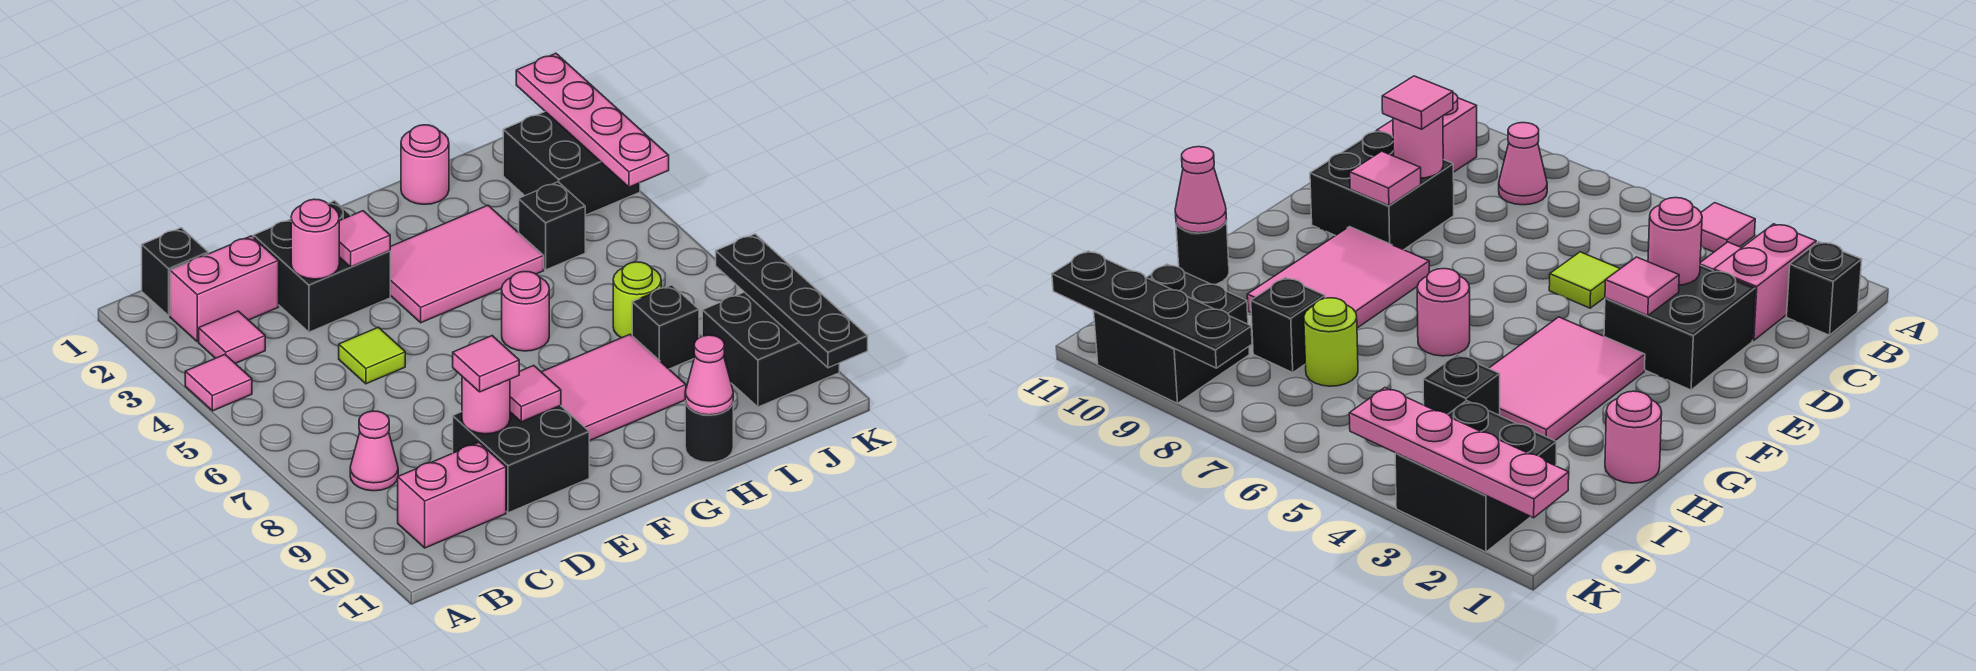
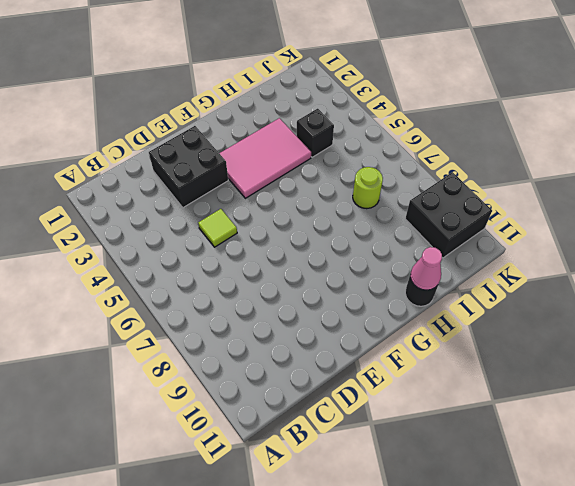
none -> pink tile A4 level 1
none -> black brick B1 level 1
none -> pink brick B2:C2 level 1

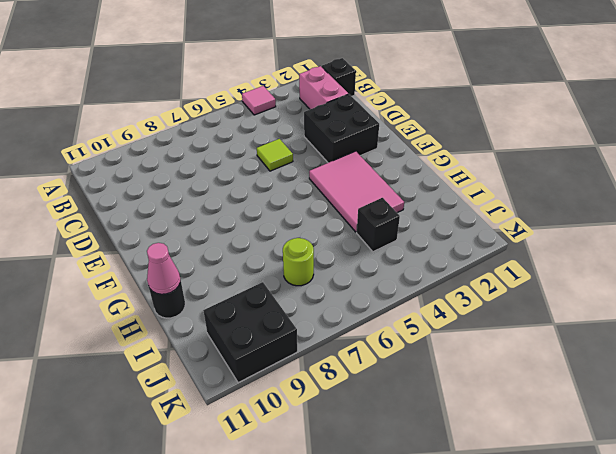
none -> pink tile B3 level 1
none -> pink cone B8 level 1
none -> pink brick B10:C10 level 1

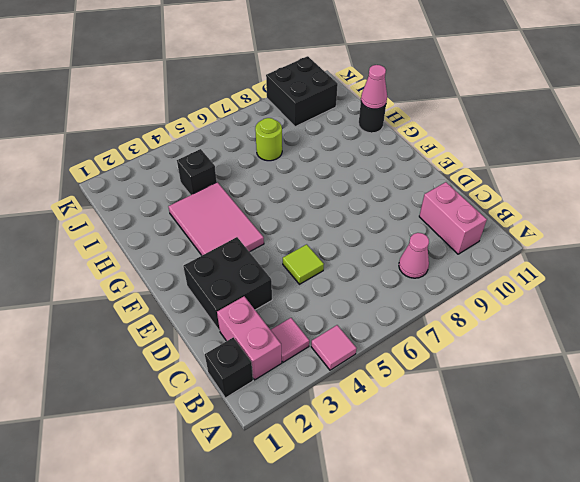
none -> black brick D9:E10 level 1
none -> pink tile F8:H9 level 1
none -> pink round brick G6 level 1

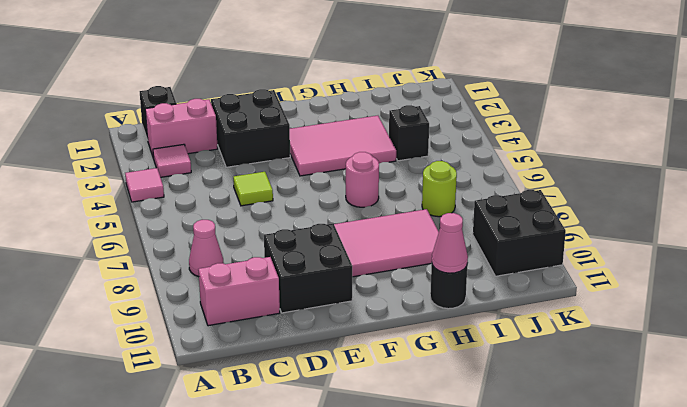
none -> pink round brick H1 level 1
none -> black brick I8 level 1
none -> black brick J2:K3 level 1

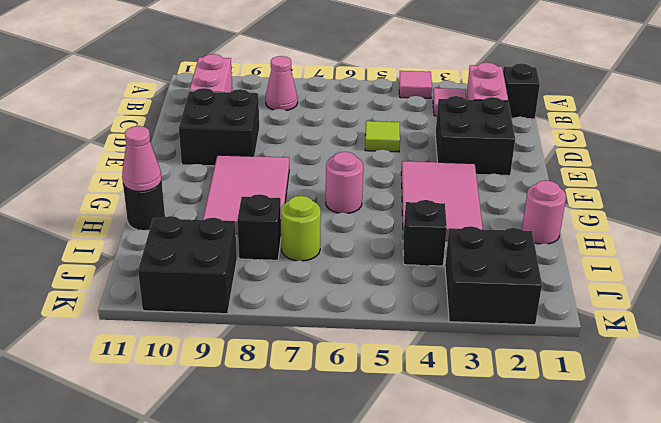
none -> pink round brick D3 level 2
none -> pink round brick D9 level 2
none -> pink tile E3 level 2

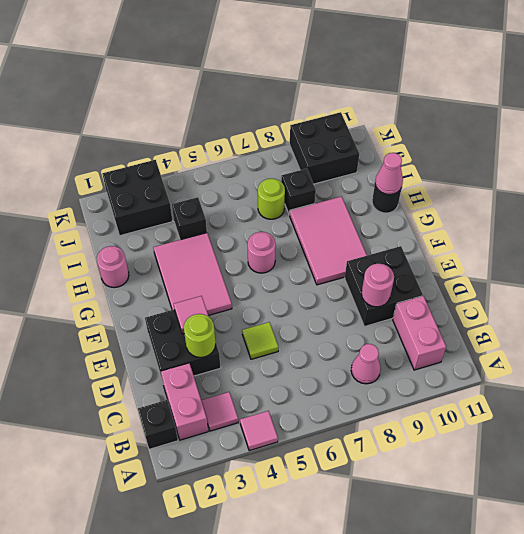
lime round brick D3 level 2 -> pink round brick D3 level 2
none -> pink tile E9 level 2
none -> pink plate K1:K4 level 2
none -> black plate K8:K11 level 2

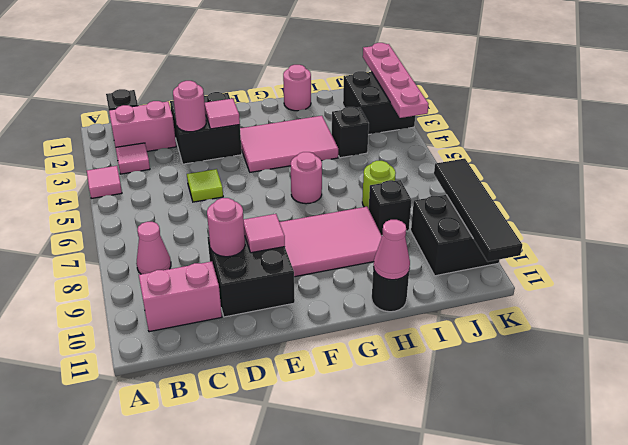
black tile K8:K11 level 2 -> black plate K8:K11 level 2
none -> pink tile D9 level 3

